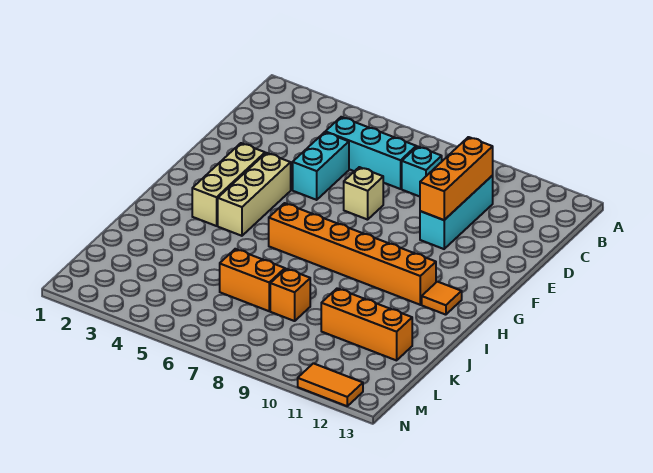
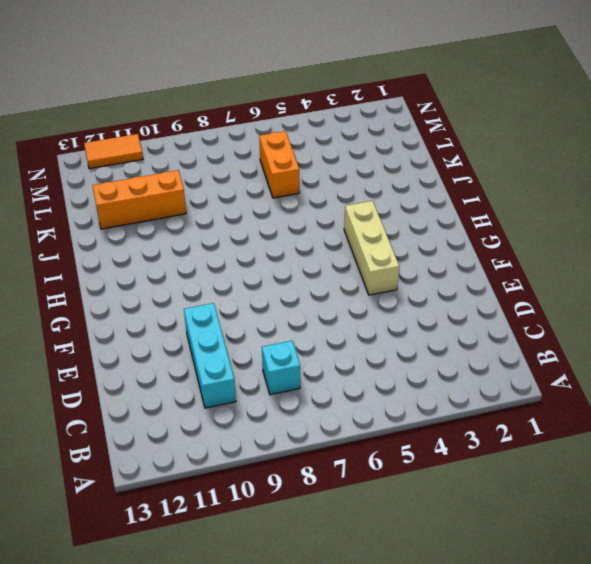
orange brick K6:L6 level 1 -> orange brick K6:K7 level 1
none -> cyan brick C5:C7 level 1
none -> cyan brick D5:E5 level 1
none -> tan brick E7 level 1

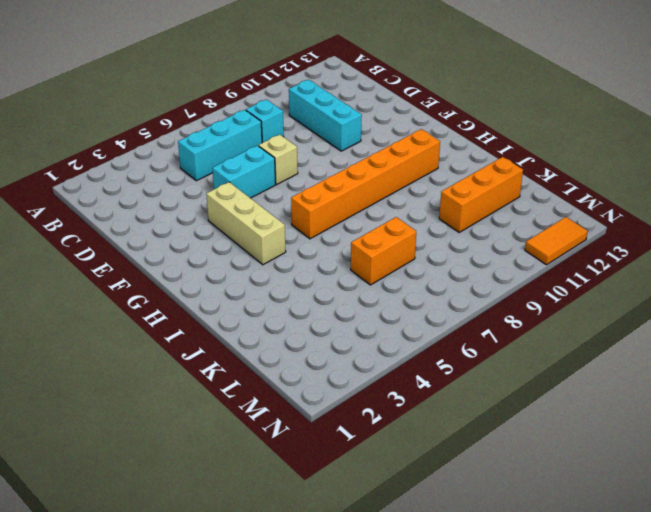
cyan brick E5:E6 level 1 -> cyan brick D5:E5 level 1
none -> tan brick F3:H3 level 1
none -> orange tile H12 level 1
none -> orange brick K8 level 1

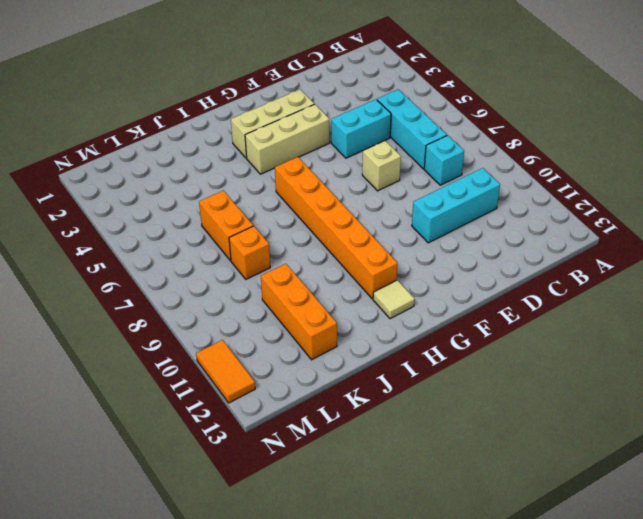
tan tile H12 level 1 -> orange tile H12 level 1
none -> orange brick C10:E10 level 2

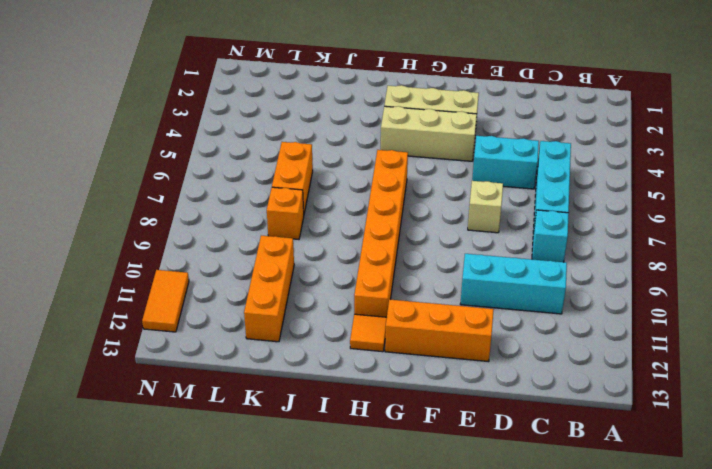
orange brick E12:G12 level 1 -> orange brick C10:E10 level 2

